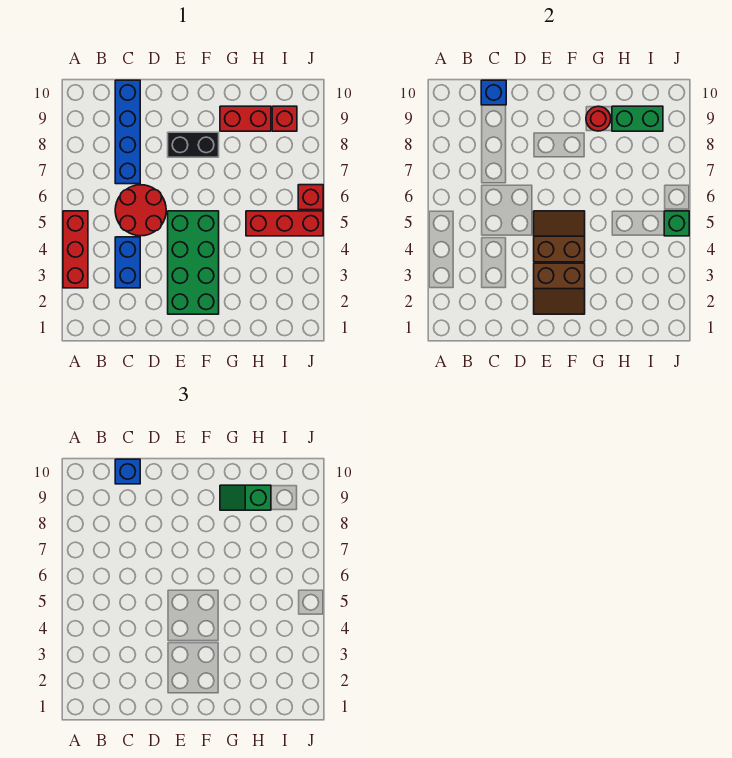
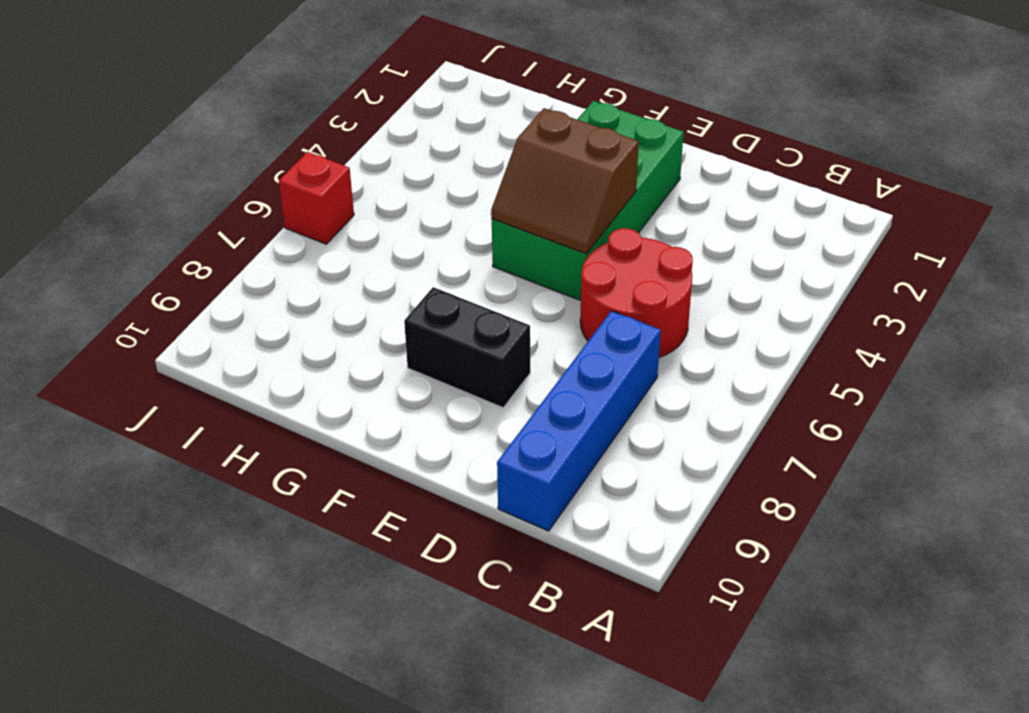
none -> red brick A3:A5 level 1
none -> blue brick C3:C4 level 1
none -> red brick G9:H9 level 1

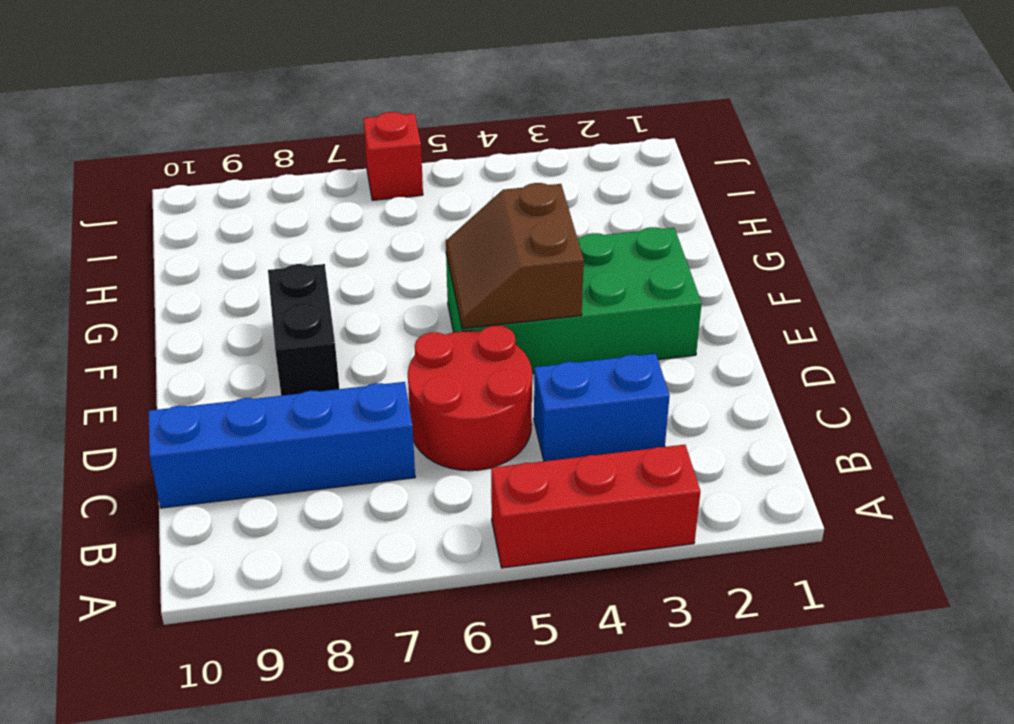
none -> red brick G9:H9 level 1
none -> red brick H5:J5 level 1
none -> red brick I9 level 1

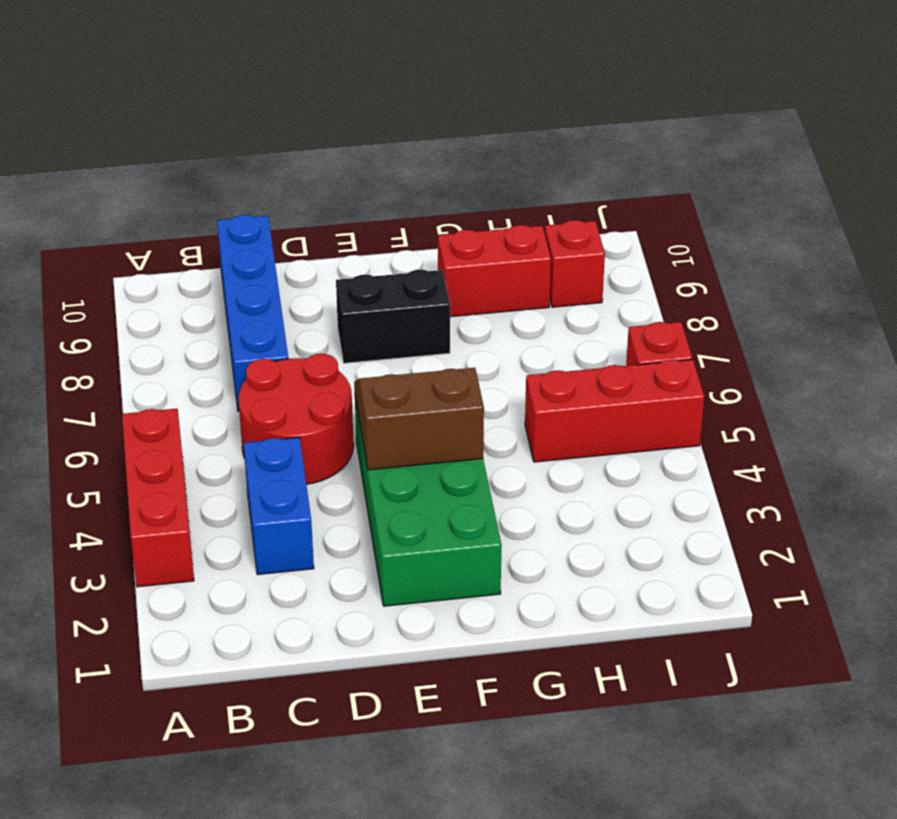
none -> blue brick C10 level 2
none -> brown slope E2:F3 level 2 top 3
none -> red round brick G9 level 2

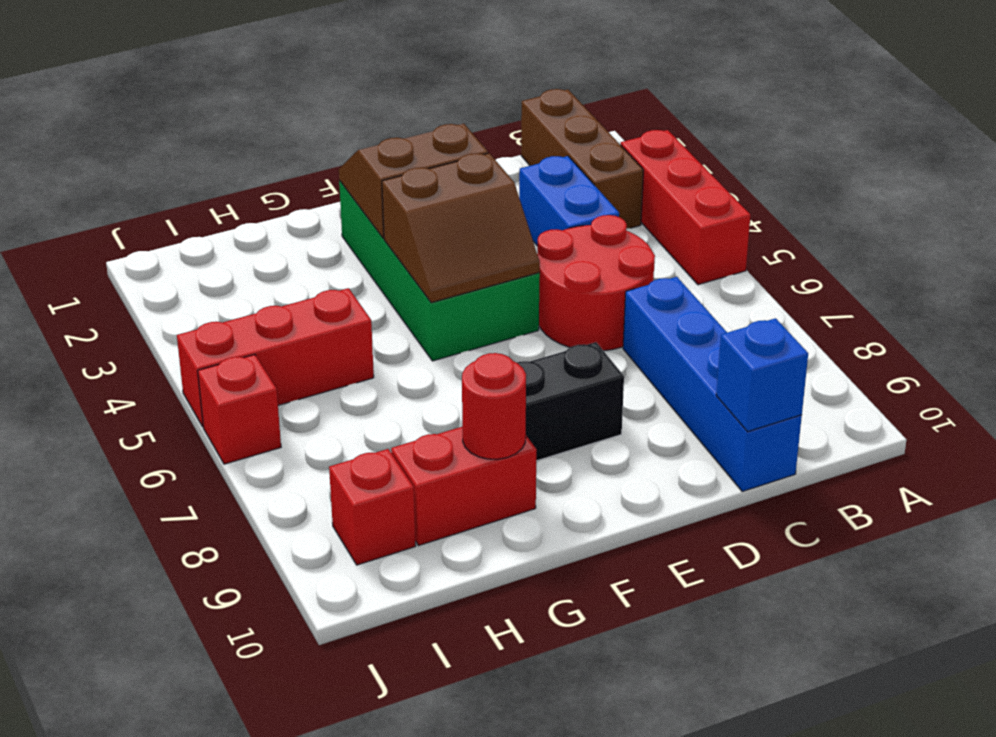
brown brick B1:B3 level 1 -> none
none -> green brick H9:I9 level 2
none -> green brick J5 level 2
none -> blue brick C10 level 3

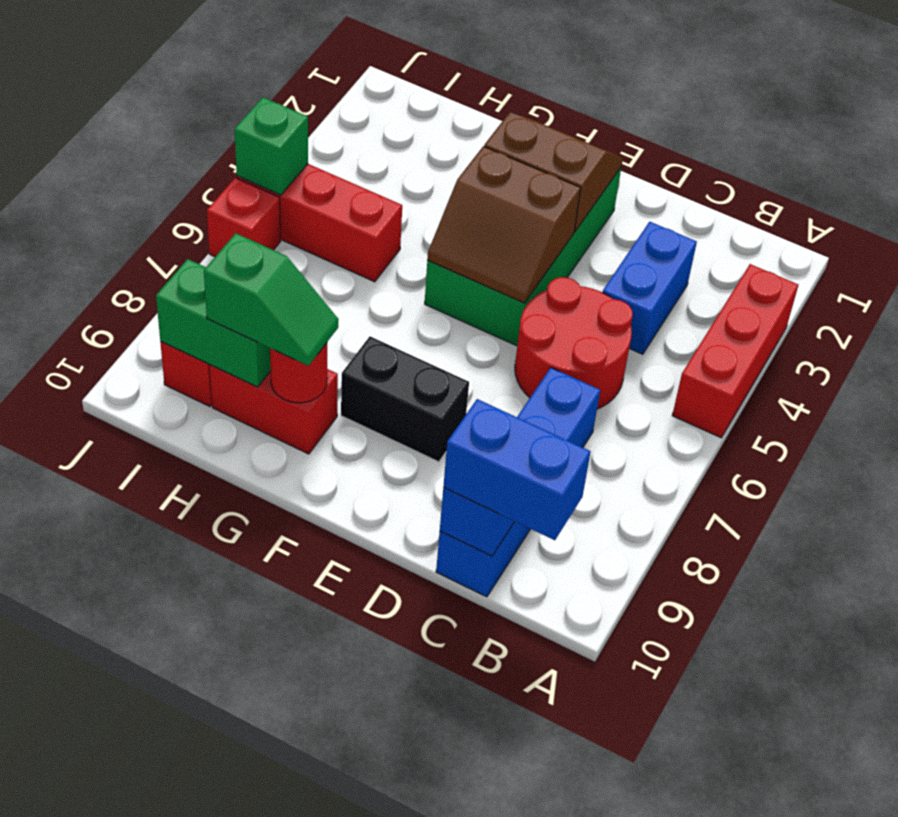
blue brick B10:C10 level 3 -> blue brick C10 level 3

